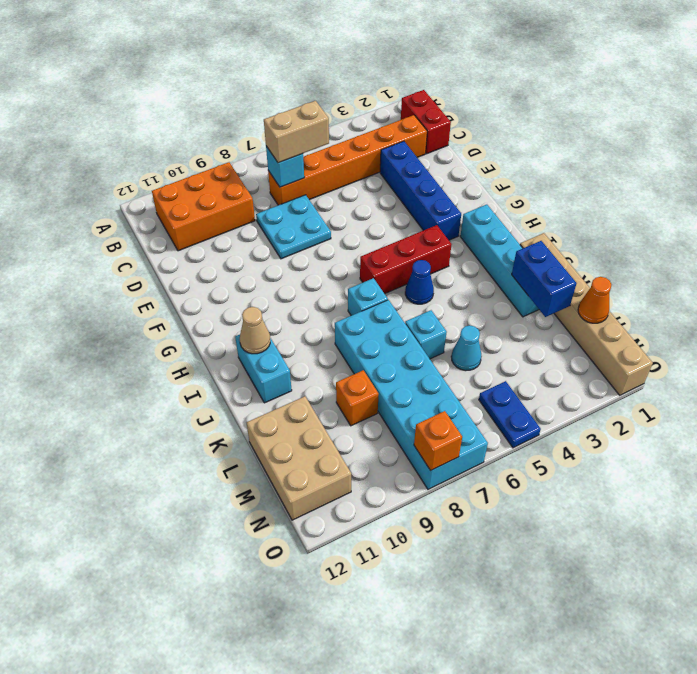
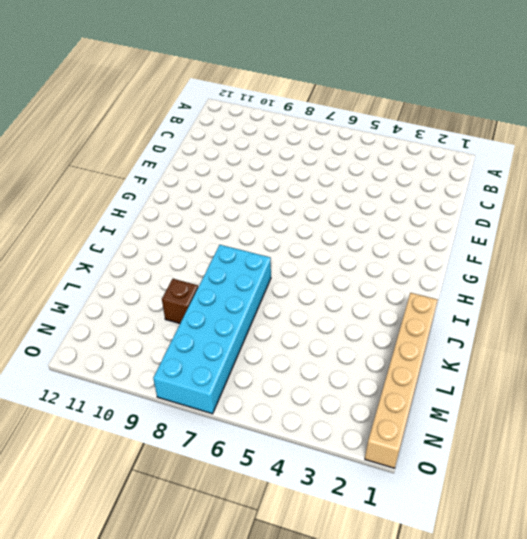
brown brick L9 level 1 -> orange brick L9 level 1
none -> red brick B1:C1 level 1
none -> orange brick B9:C11 level 1
none -> orange brick C2:C7 level 1

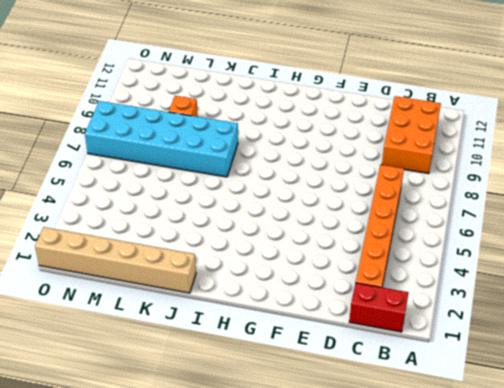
none -> blue brick D3:G3 level 1
none -> cyan plate D7:E8 level 1
none -> cyan brick H2:K2 level 1

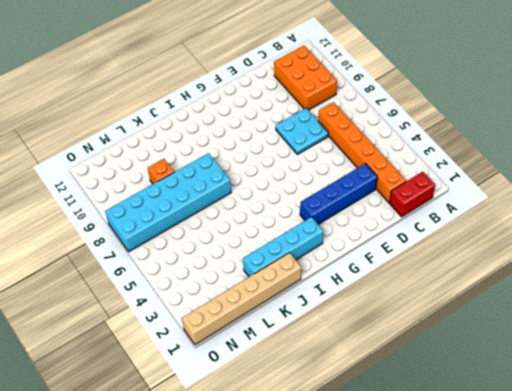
none -> red brick H4:H6 level 1
none -> blue cone I5 level 1
none -> cyan brick I7 level 1

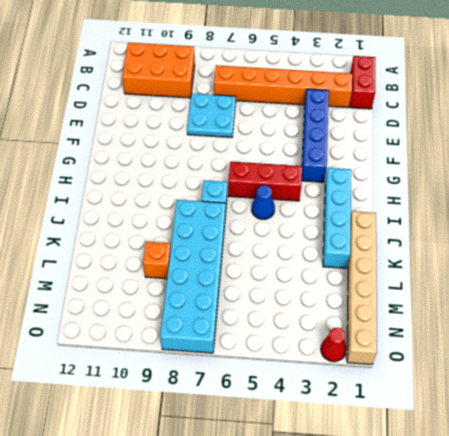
red cone O2 level 1 -> none
none -> cyan brick I11:J11 level 1
none -> cyan brick K6 level 1
none -> cyan cone L5 level 1

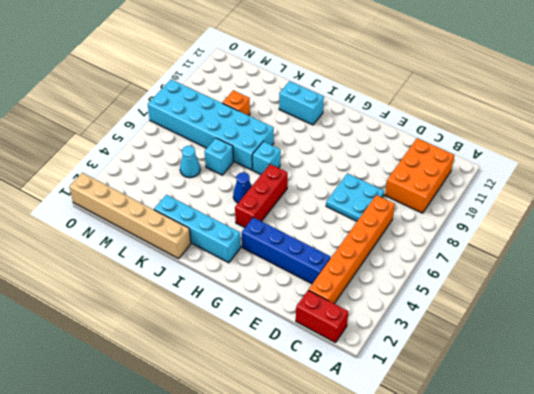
none -> tan brick L11:N12 level 1
none -> blue plate N5:O5 level 1
none -> cyan brick C7 level 2

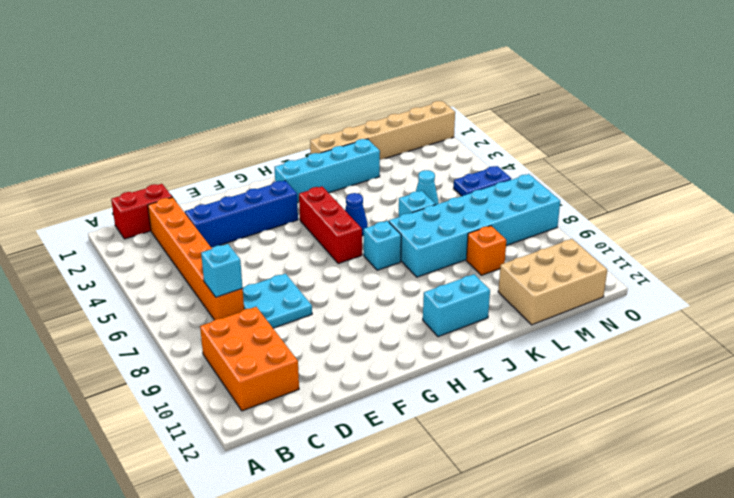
none -> tan cone I11 level 2
none -> blue brick K2:L2 level 2
none -> orange cone M1 level 2

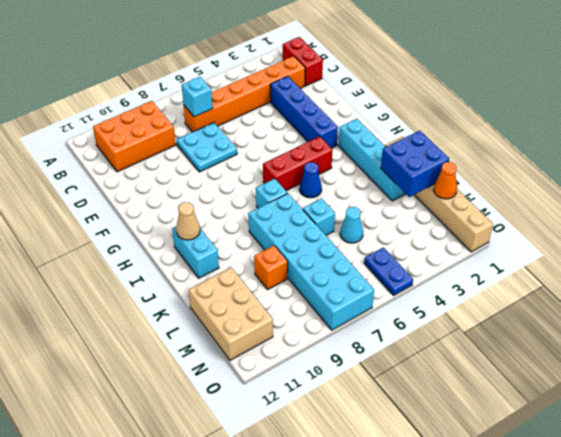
blue brick K1:L2 level 2 -> blue brick K2:L2 level 2
none -> orange brick O8 level 2
none -> tan brick C6:C7 level 3

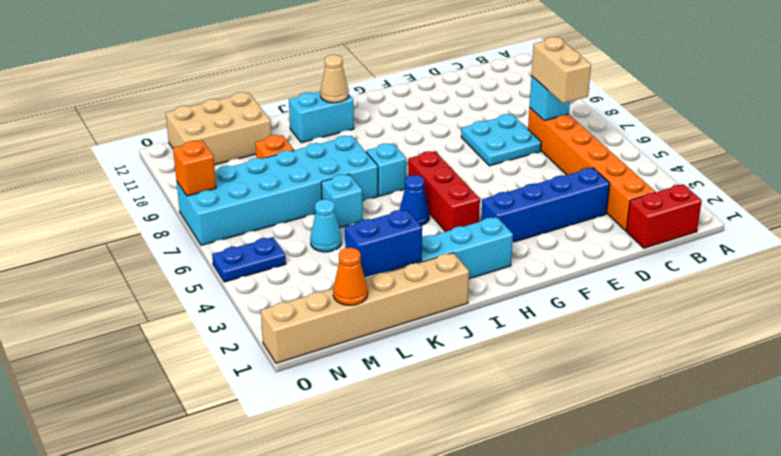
none -> orange brick B9:C11 level 1

